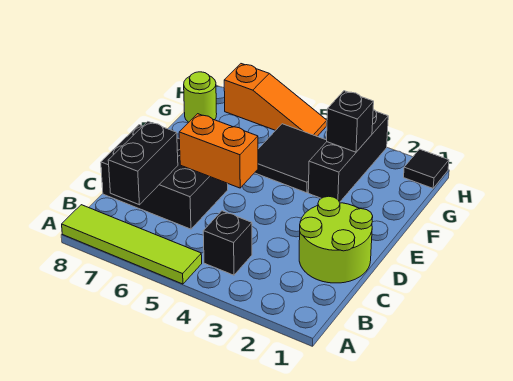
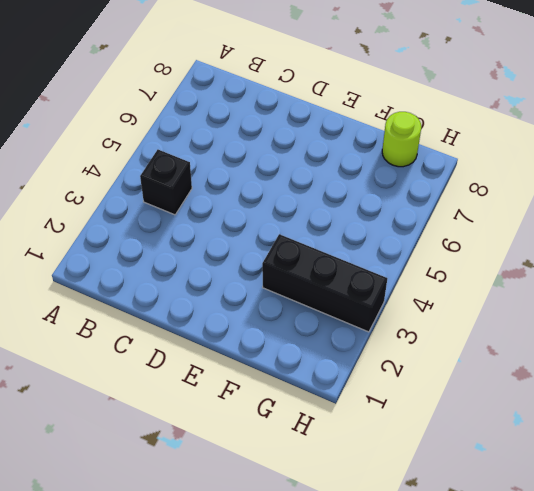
none -> lime tile A5:A8 level 1
none -> lime round brick C1:D2 level 1
none -> black brick C6:D8 level 1

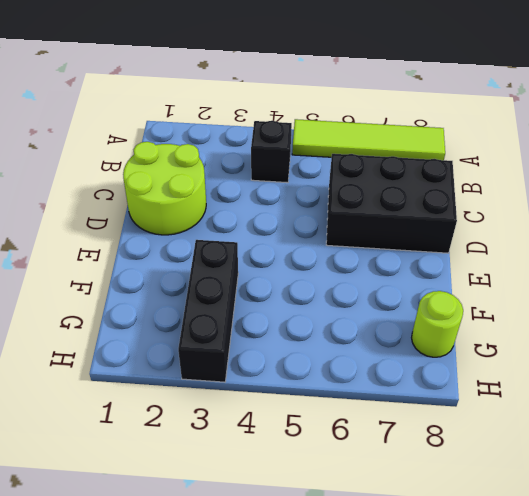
none -> black tile F4:G5 level 1
none -> black tile H1 level 1
none -> orange slope H5:H7 level 1 top 7

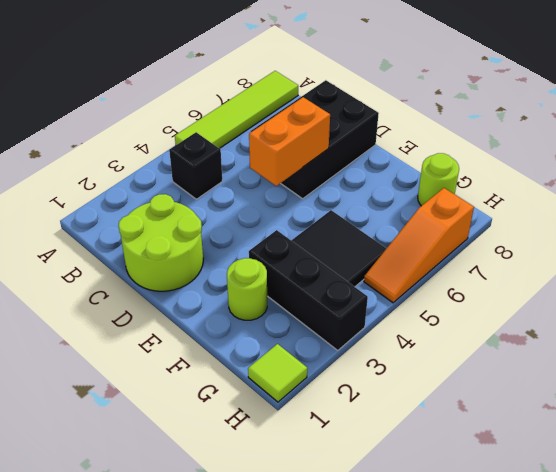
lime round brick F2 level 1 -> none
lime tile H1 level 1 -> black tile H1 level 1
none -> black brick B7:C7 level 2
none -> black brick G3 level 2

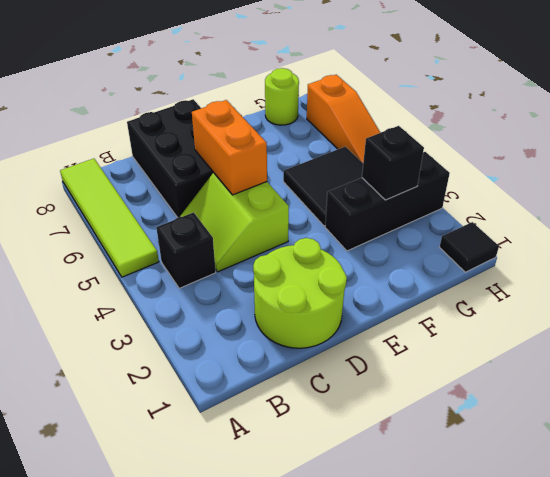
lime slope C4:D5 level 1 top D -> none
none -> black brick B7:C7 level 2

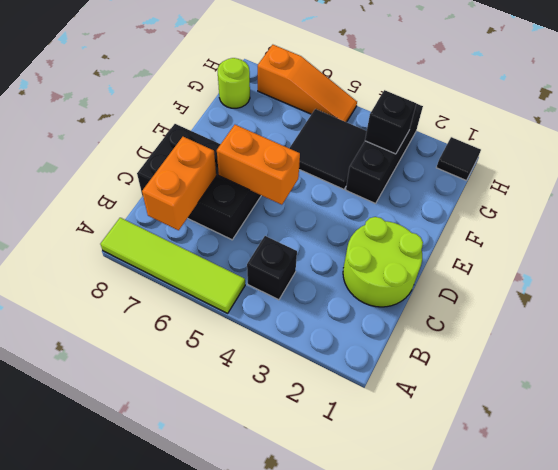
orange brick B7:C7 level 2 -> black brick B7:C7 level 2

